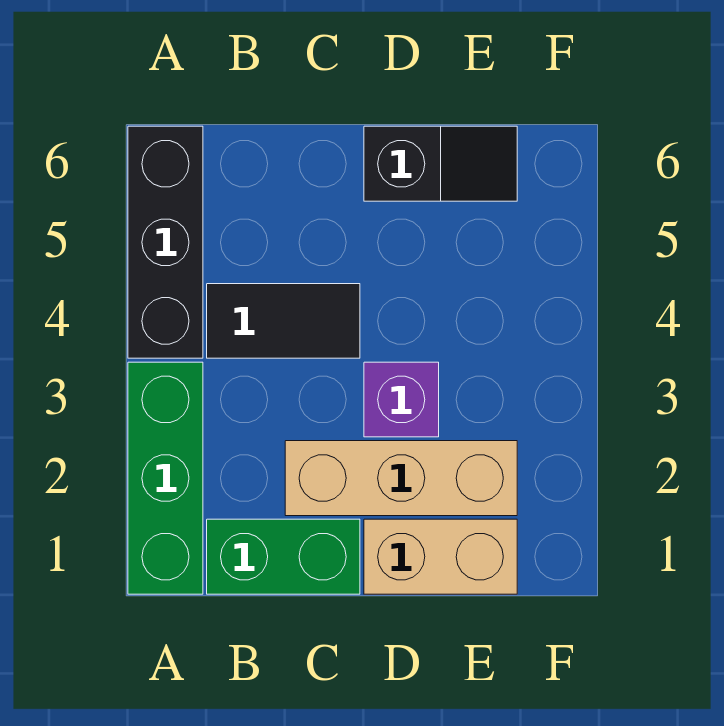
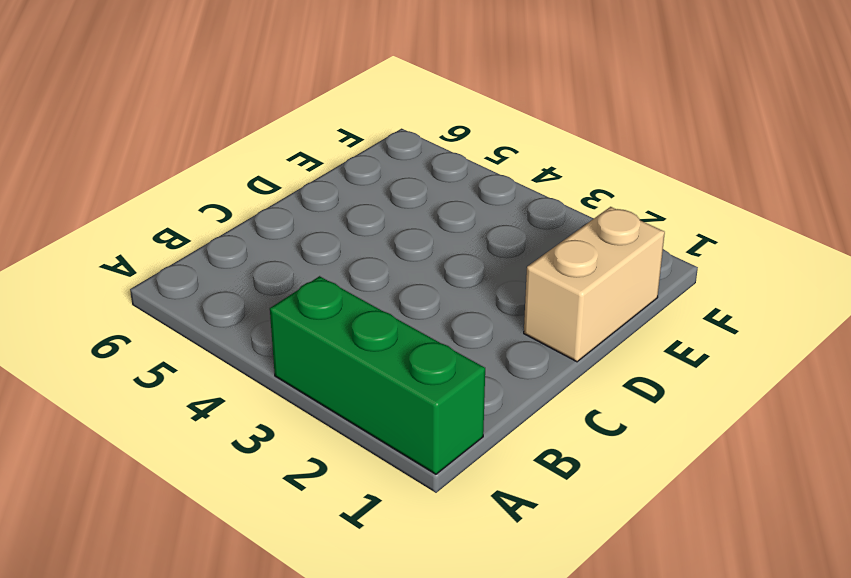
none -> black brick A4:A6 level 1
none -> green brick B1:C1 level 1

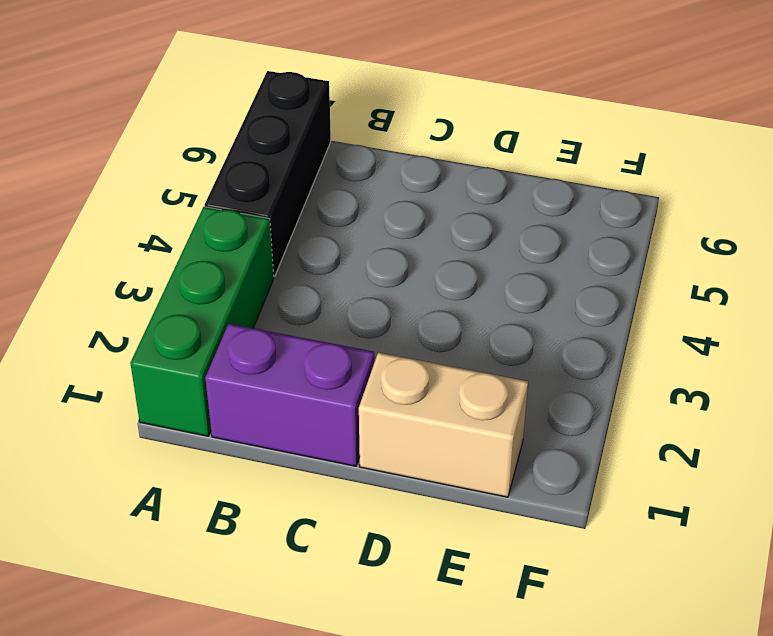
purple brick B1:C1 level 1 -> green brick B1:C1 level 1
none -> black tile B4:C4 level 1
none -> tan brick C2:E2 level 1

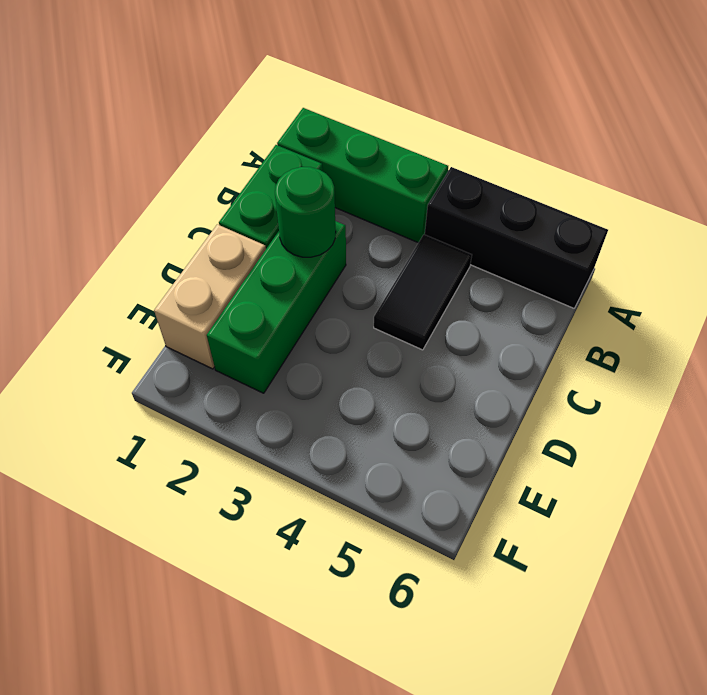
green brick C2:E2 level 1 -> tan brick C2:E2 level 1
green round brick C2 level 2 -> none
none -> purple brick D3 level 1
none -> black slope D6:E6 level 1 top D

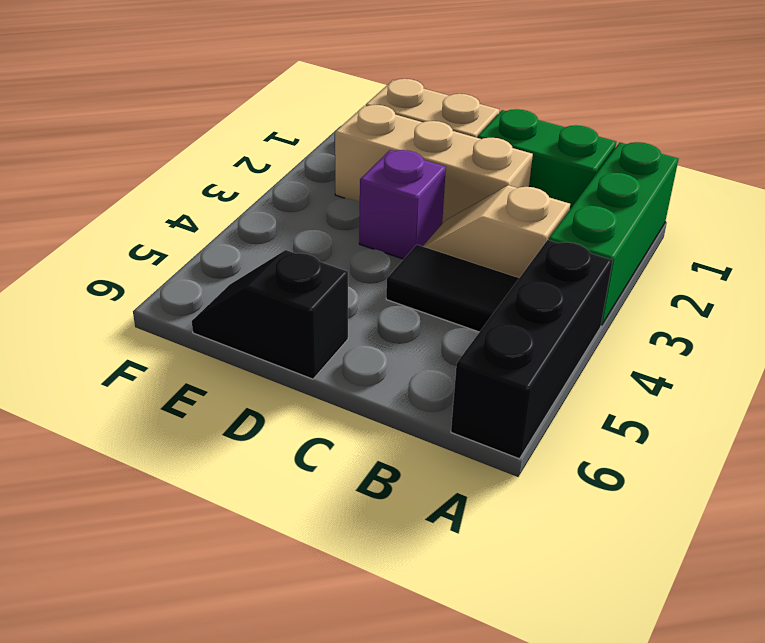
tan slope B3:C3 level 1 top B -> none

